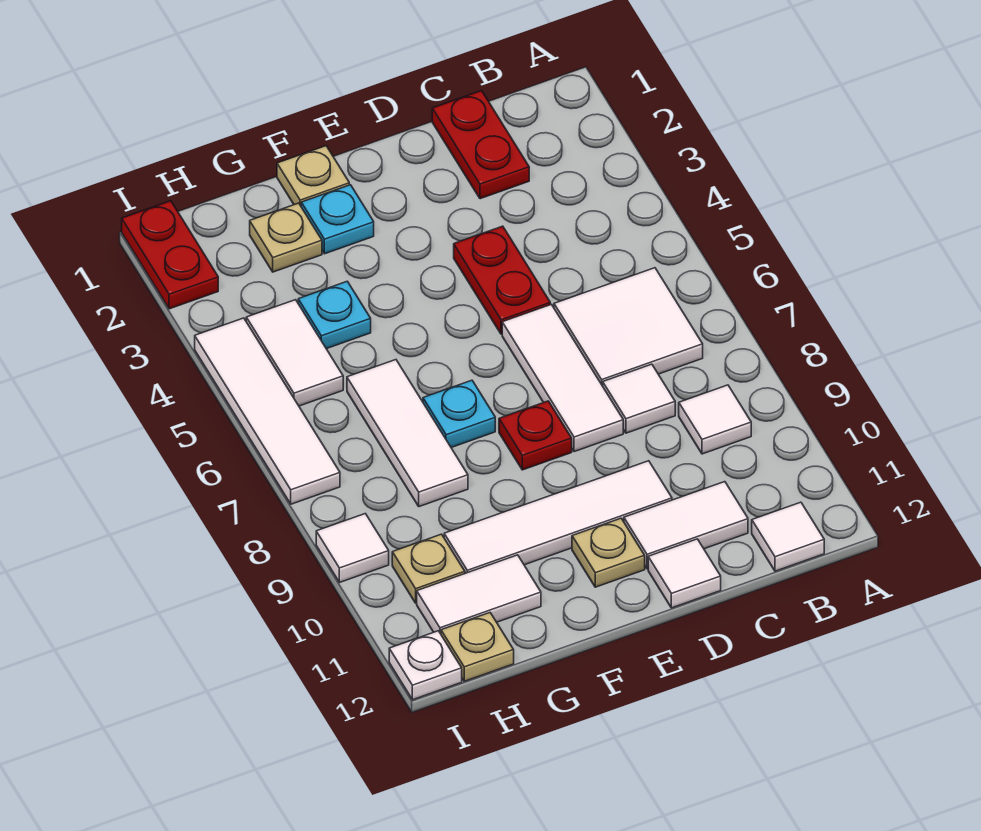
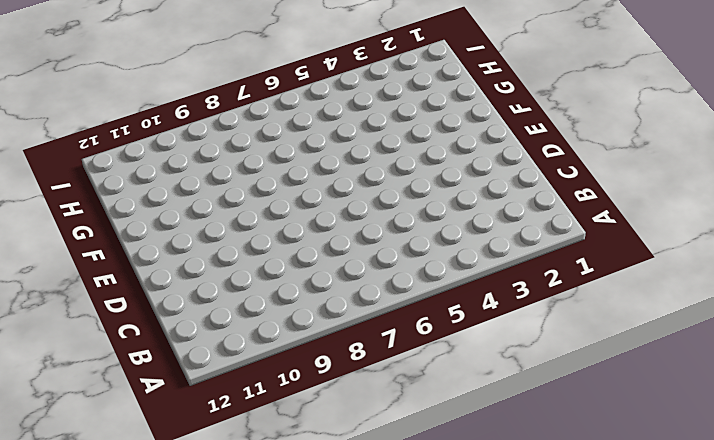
none -> white tile B6:C7 level 1
none -> white tile B9 level 1
none -> white tile B12 level 1

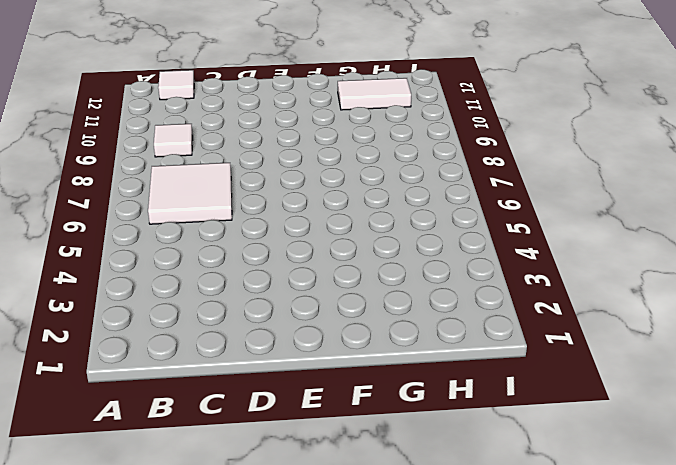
none -> red plate C1:C2 level 1
none -> white tile C8 level 1
none -> white tile C11:D11 level 1

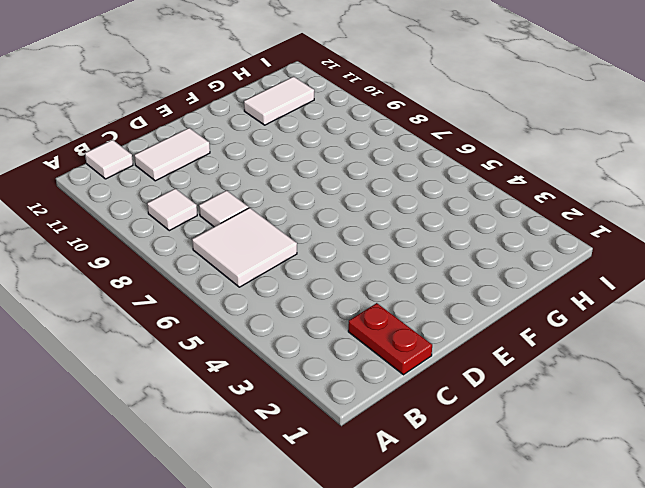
none -> red plate D4:D5 level 1
none -> white tile D6:D8 level 1
none -> white tile D10:G10 level 1

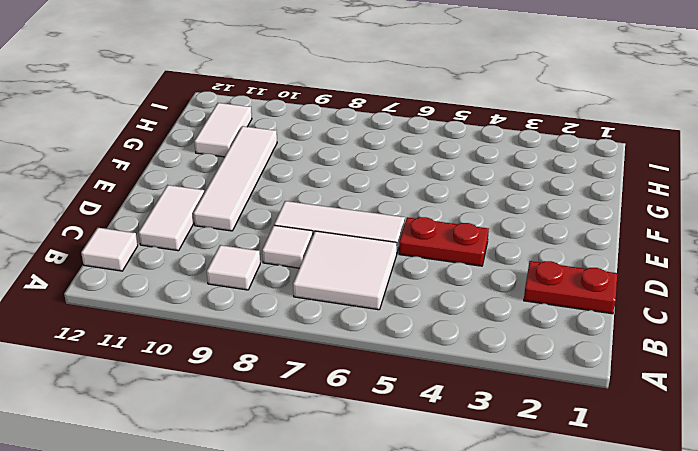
none -> white tile D12 level 1
none -> red plate E8 level 1
none -> tan plate E11 level 1

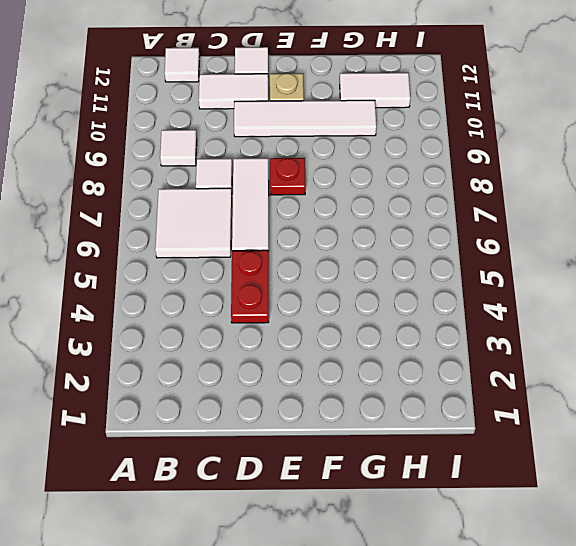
none -> red plate C1:C2 level 1
none -> tan plate F1 level 1
none -> cyan plate F2 level 1

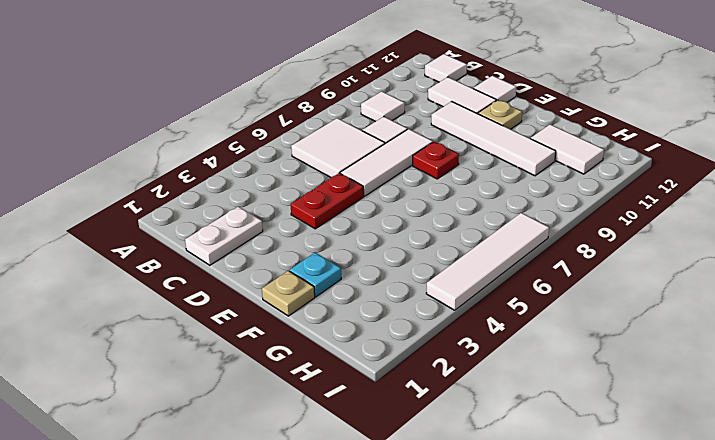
white plate C1:C2 level 1 -> red plate C1:C2 level 1
none -> cyan plate F7 level 1
none -> tan plate G2 level 1
none -> cyan plate G4 level 1

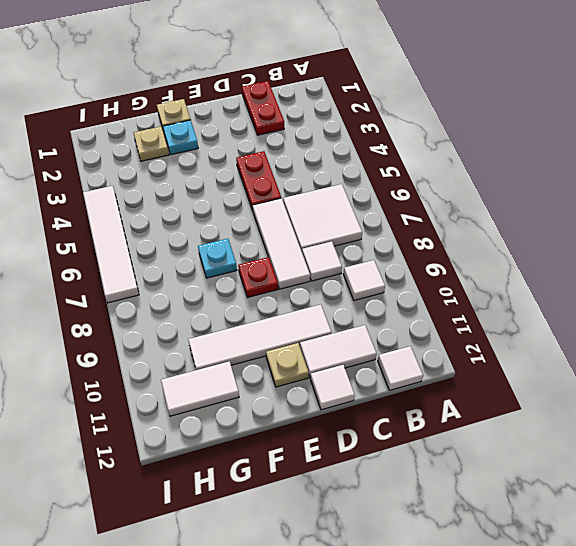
none -> cyan plate G4 level 1
none -> white tile G6:G8 level 1
none -> white tile H4:H5 level 1

